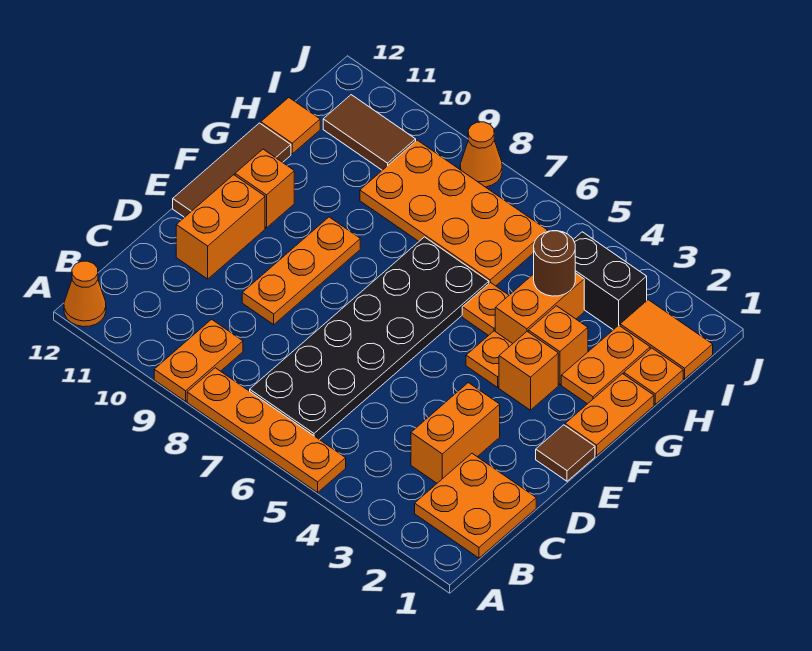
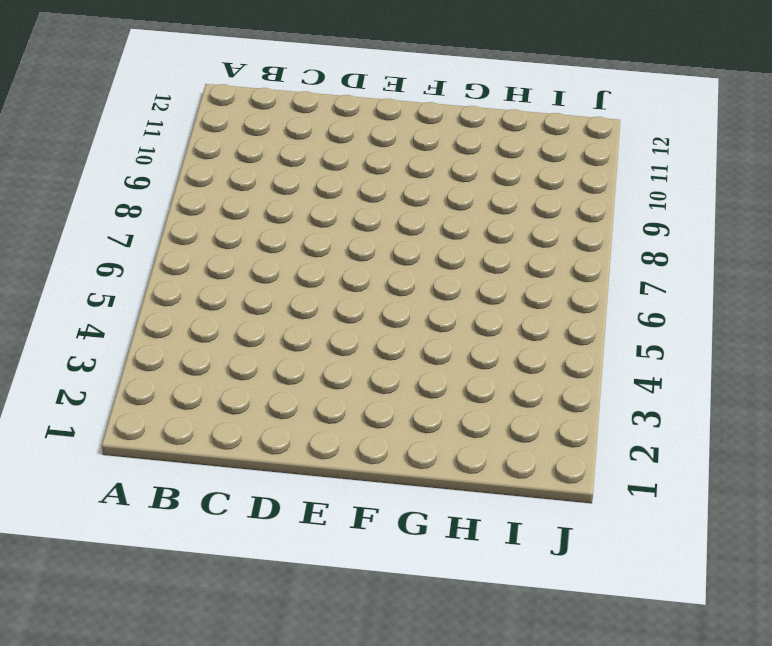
none -> orange plate A5:A8 level 1
none -> orange plate A9:B9 level 1
none -> orange cone A12 level 1

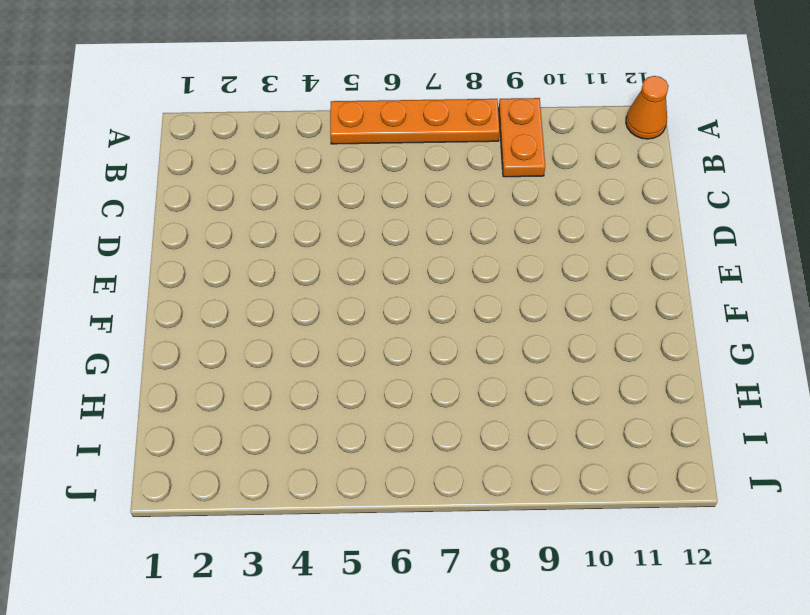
none -> orange plate B1:C2 level 1
none -> black plate B6:G7 level 1
none -> orange brick C3:D3 level 1

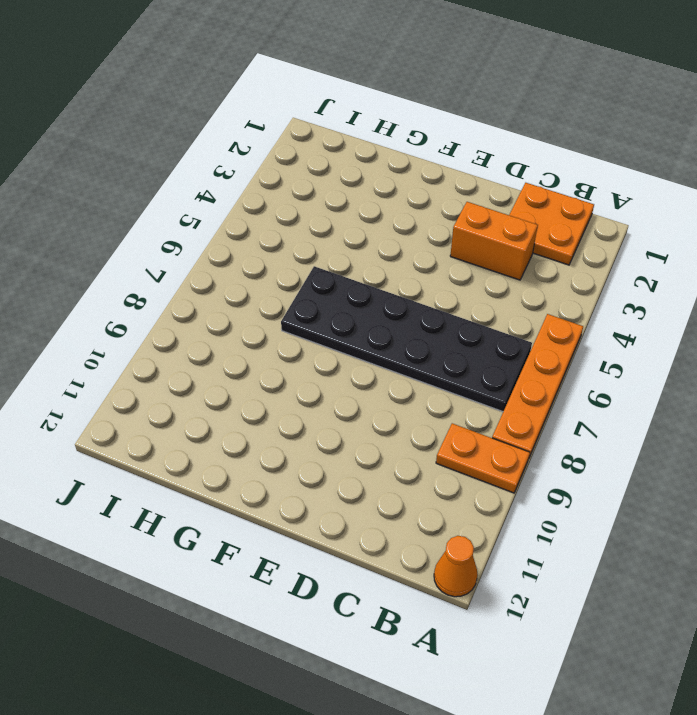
none -> orange plate D9:F9 level 1
none -> orange brick D11:E11 level 1
none -> brown tile E1 level 1

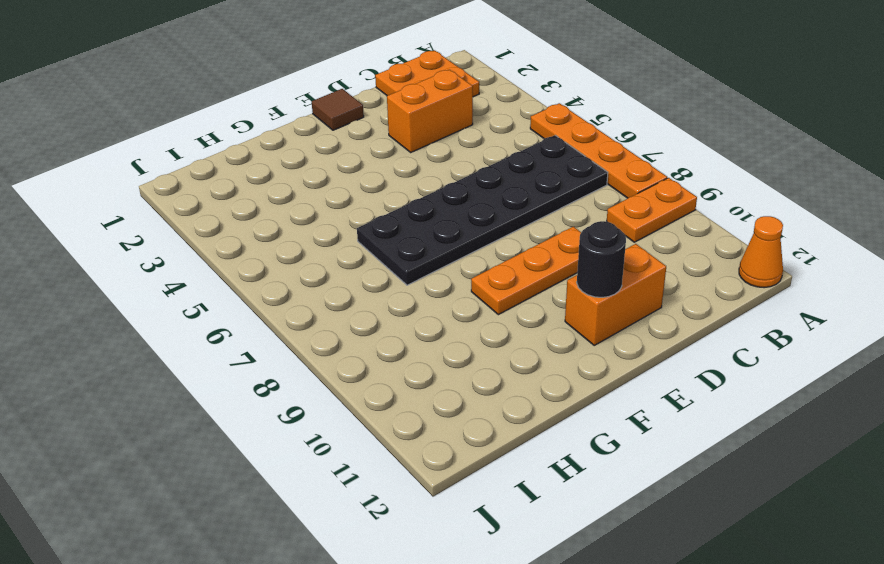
black round brick E11 level 2 -> none
none -> brown tile E12:G12 level 1
none -> orange plate F1:G1 level 1
none -> orange brick F3 level 1

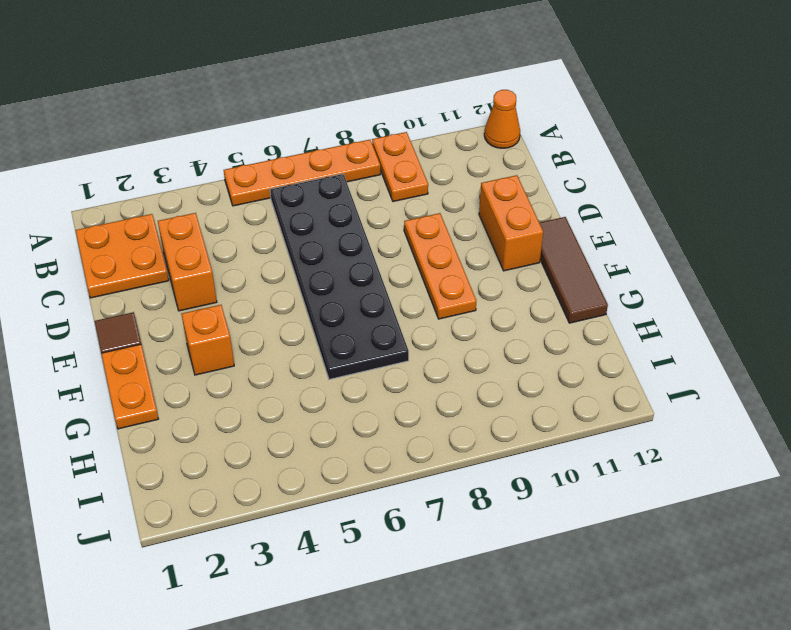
none -> orange plate F4 level 1
none -> orange brick F11 level 1
none -> orange plate G2:H2 level 1

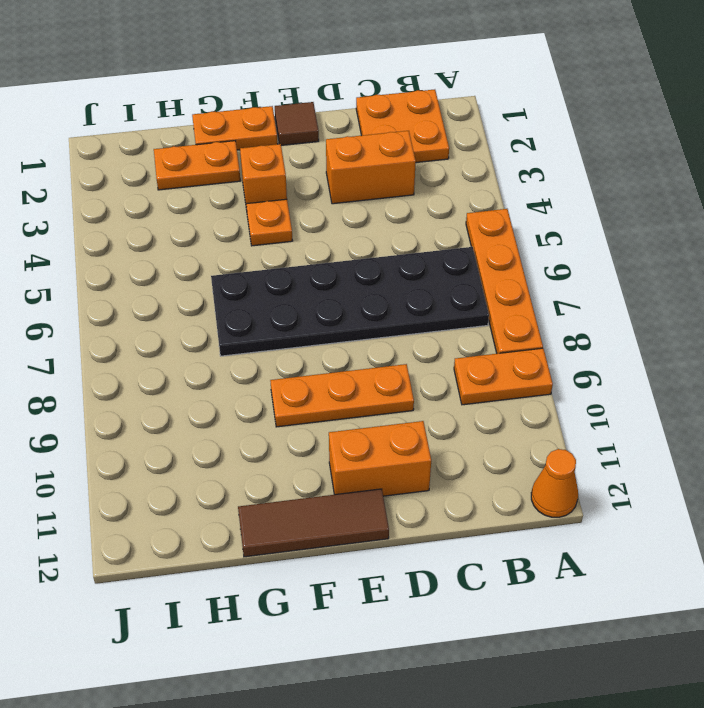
none -> orange brick F11 level 1
none -> orange brick G3 level 1
none -> orange brick G4:H4 level 1

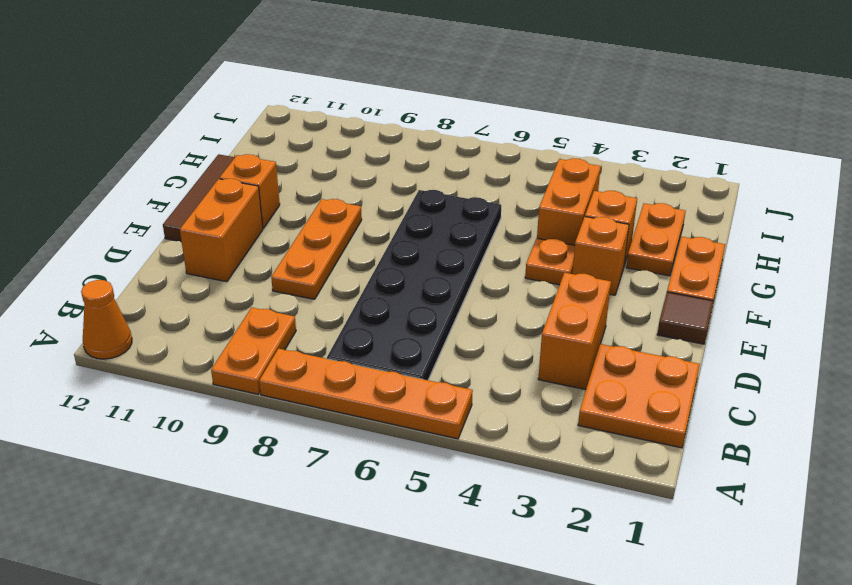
none -> orange plate G5 level 1
none -> orange plate H1 level 1
none -> orange plate H6:I9 level 1

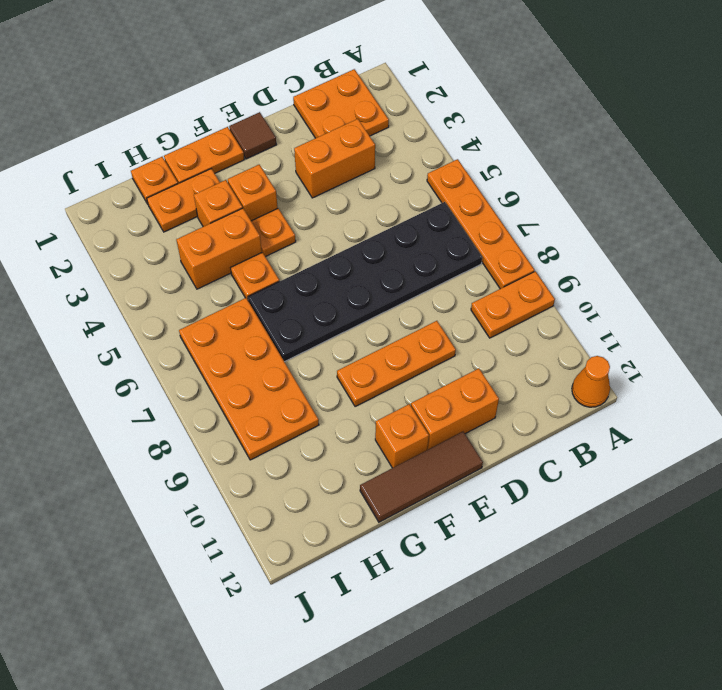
none -> orange tile H12 level 1
none -> orange tile I1:I2 level 1
none -> black brick I3:I4 level 1

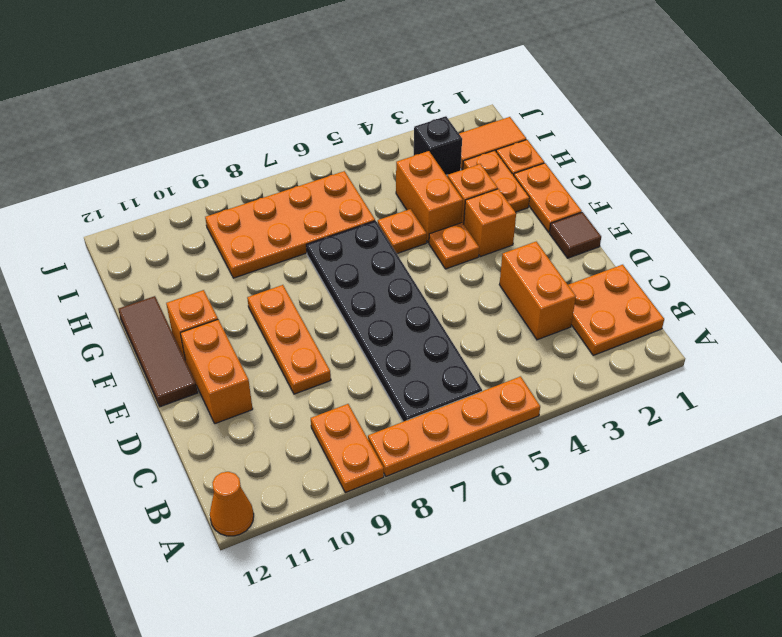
black brick I3 level 1 -> black brick I3:I4 level 1
none -> orange tile H12 level 1
none -> brown tile I10:I11 level 1
none -> orange cone J8 level 1

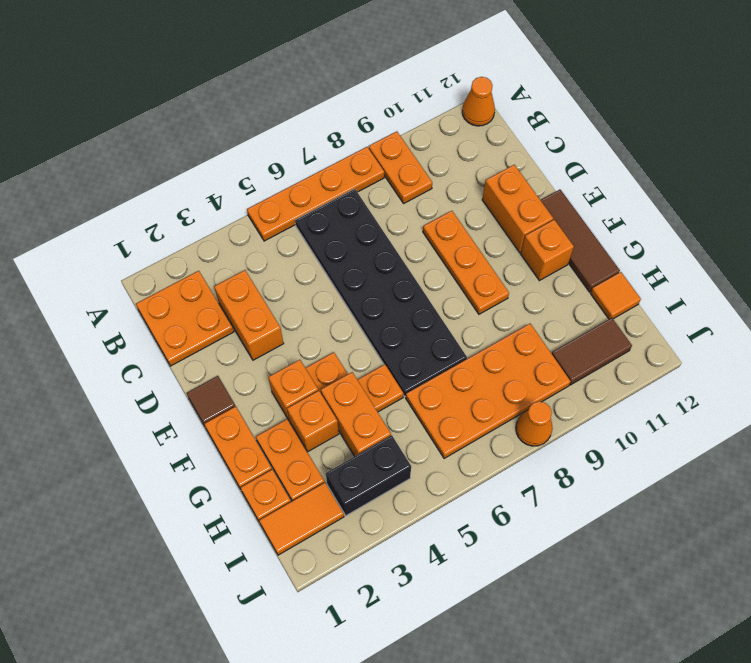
none -> brown round brick H4 level 2

